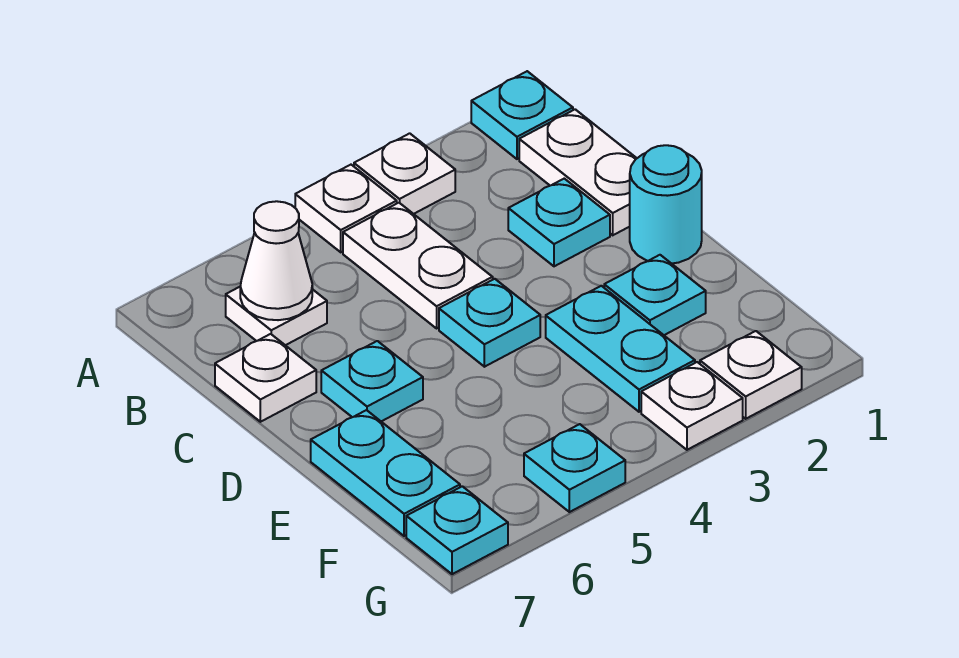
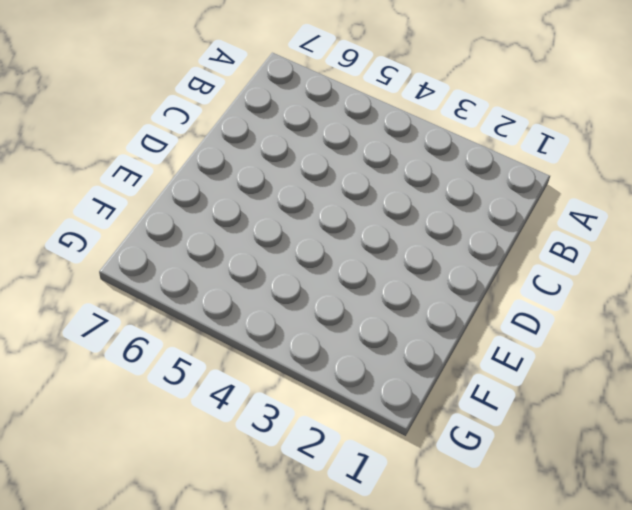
none -> cyan plate A1 level 1
none -> white plate A3 level 1
none -> white plate A4 level 1

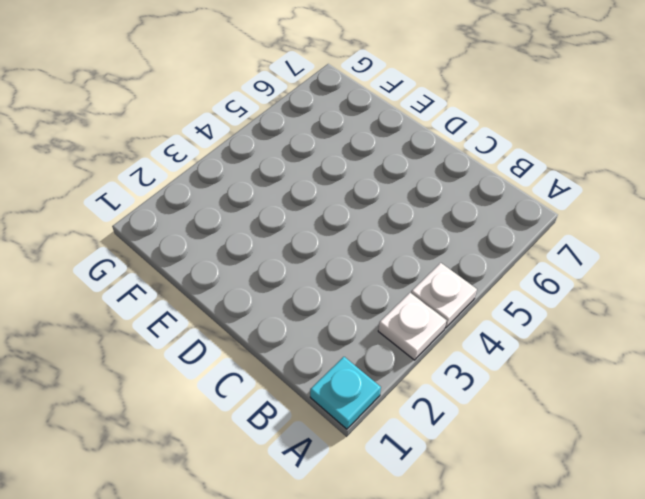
none -> white plate B1:C1 level 1
none -> white plate B4:C4 level 1
none -> white plate B6 level 1

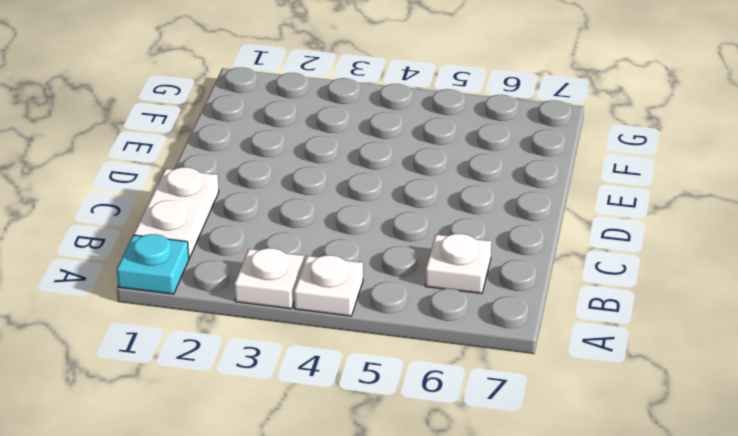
none -> white plate B4:C4 level 1
none -> cyan plate C2 level 1
none -> white plate C7 level 1

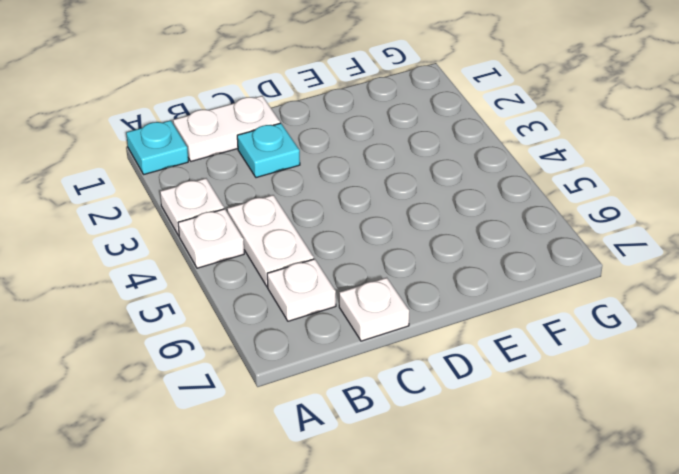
white plate B4:B5 level 1 -> white plate B4:C4 level 1
none -> cyan round brick D1 level 1
none -> cyan plate D4 level 1
none -> cyan plate D6 level 1

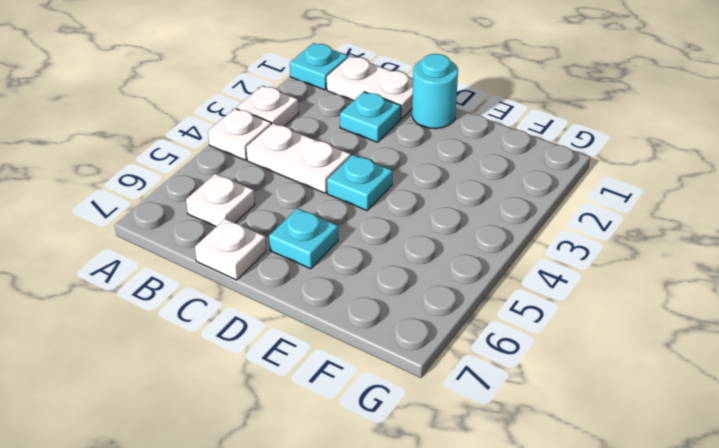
none -> cyan plate E2 level 1
none -> cyan plate E3:F3 level 1
none -> cyan plate E7:F7 level 1

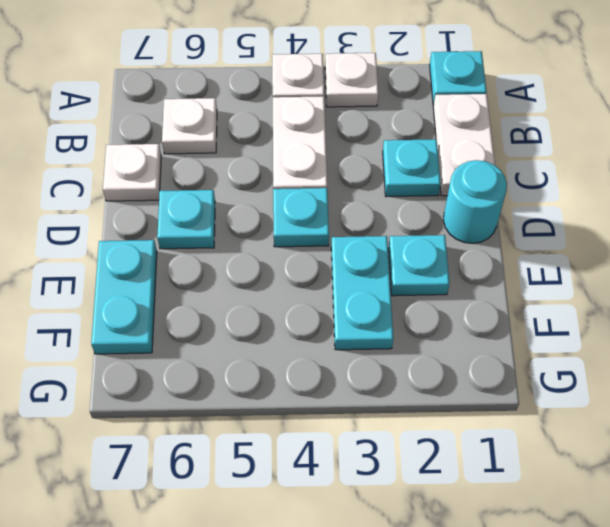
none -> white plate G2 level 1
none -> white plate G3 level 1
none -> cyan plate G5 level 1

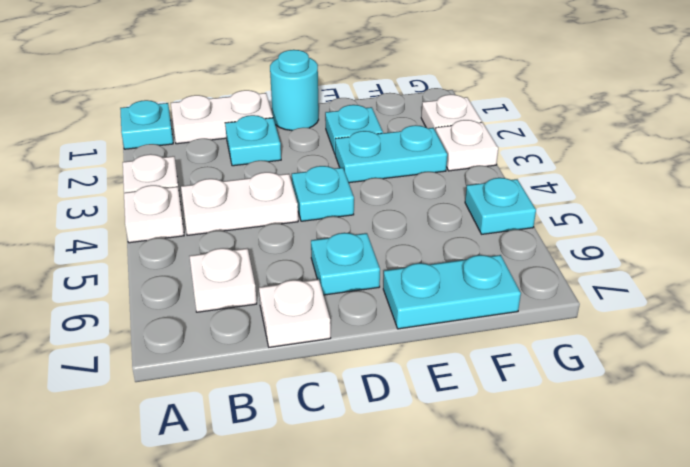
none -> cyan plate G7 level 1
none -> white cone B6 level 2

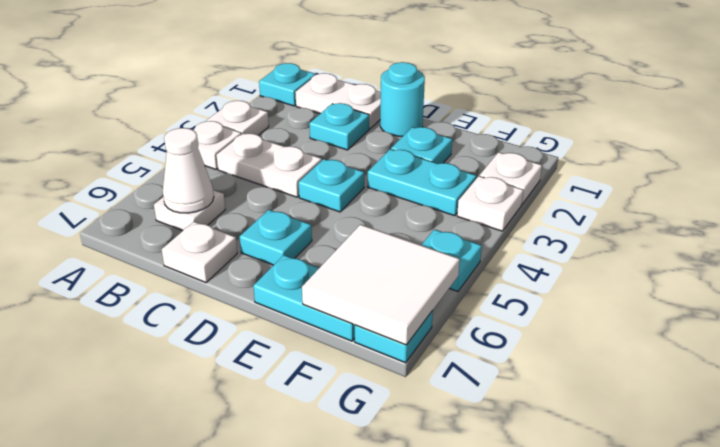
white tile F6:G7 level 2 -> none

